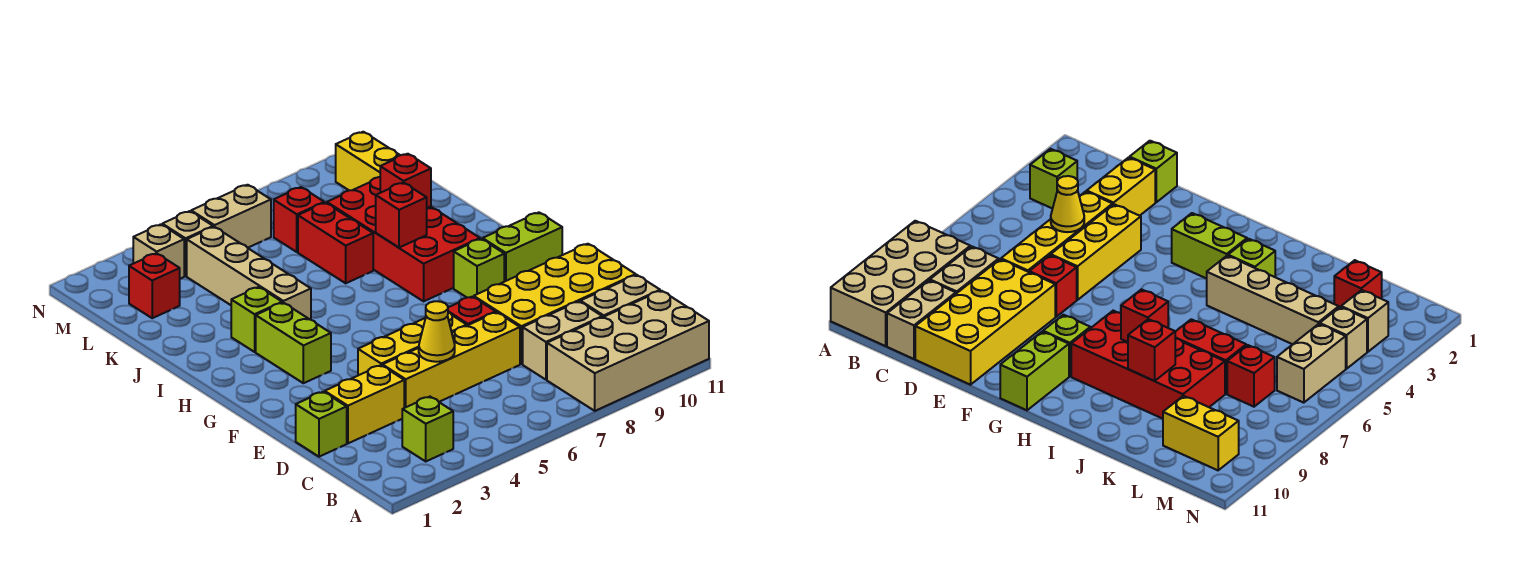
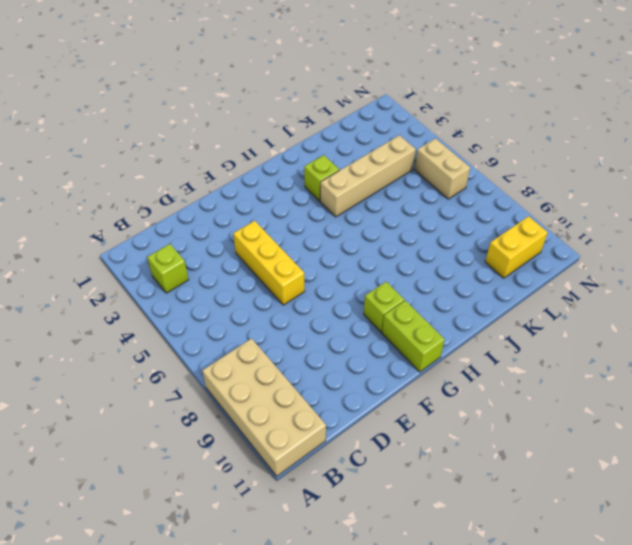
none -> tan brick C8:C9 level 1
none -> tan brick C10:C11 level 1
none -> lime brick D1 level 1

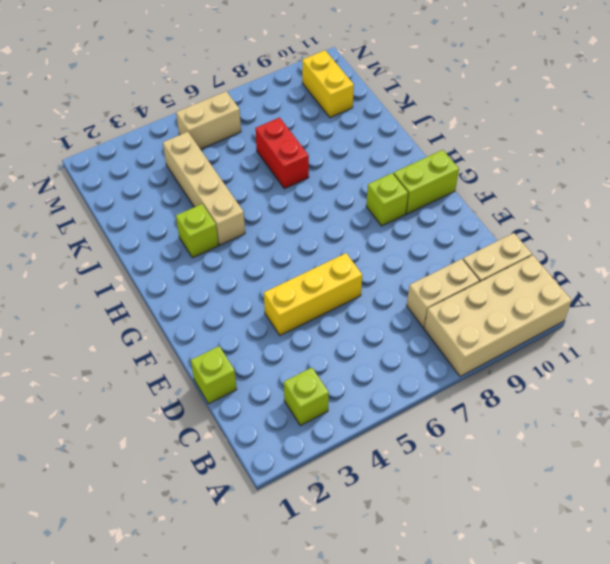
none -> yellow brick D2:D3 level 1
none -> yellow brick D4:D7 level 1
none -> yellow brick D8:E11 level 1

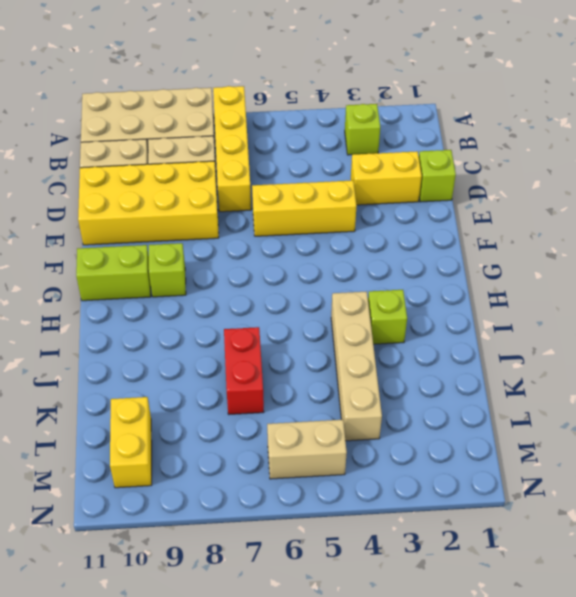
yellow brick A7:D7 level 1 -> yellow brick D4:D7 level 1
none -> red brick E7 level 1
none -> lime brick G3:H3 level 1
none -> red brick H8:K9 level 1

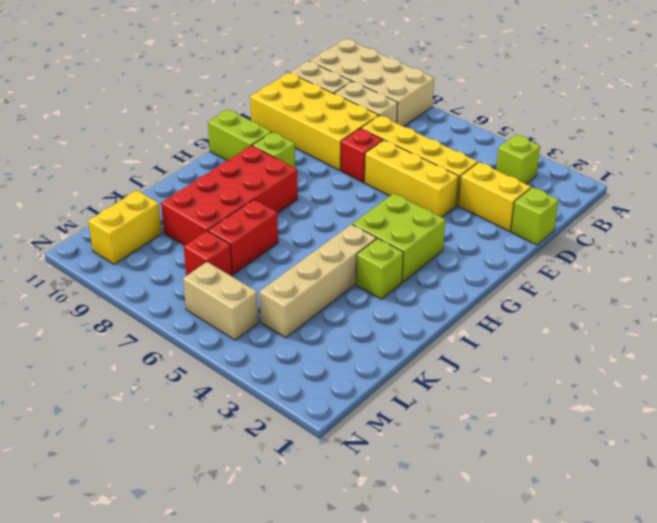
lime brick G3:H4 level 1 -> lime brick G3:H3 level 1
none -> red brick L2 level 1
none -> tan brick M3 level 1
none -> tan brick M4 level 1

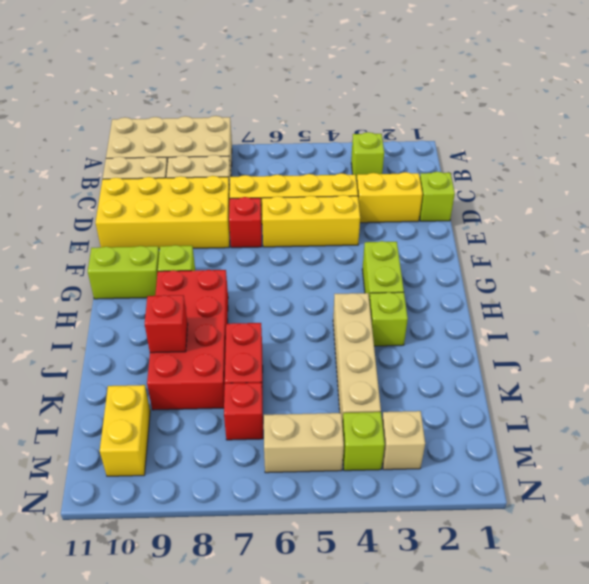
lime brick M4 level 1 -> tan brick M4 level 1
none -> red brick L2 level 1
none -> yellow cone D5 level 2
none -> red brick I8 level 2

